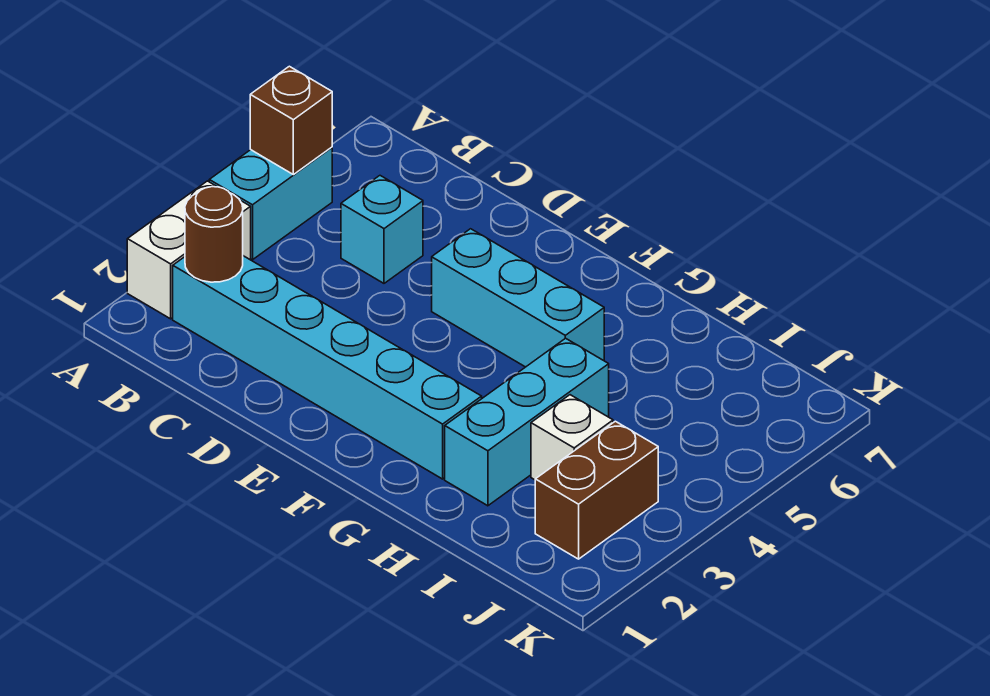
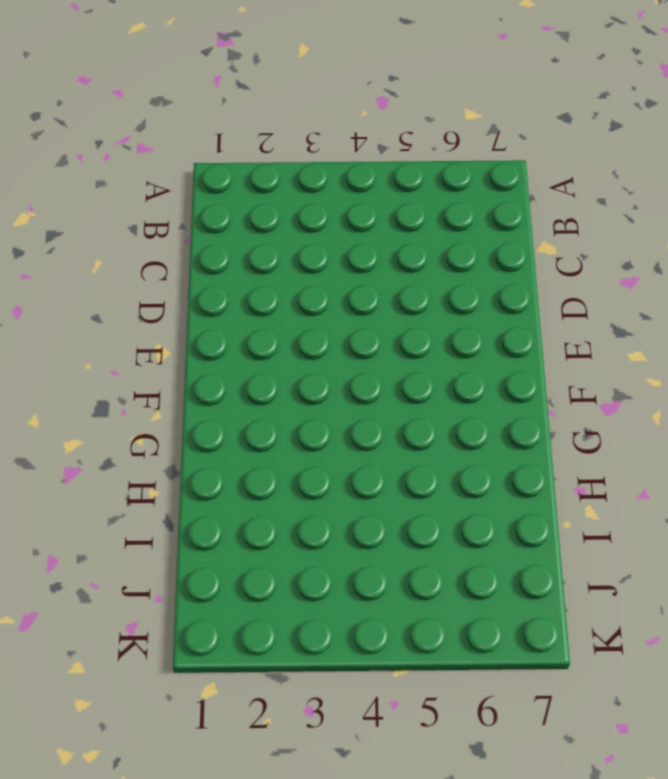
none -> white brick A2:A3 level 1
none -> cyan brick A4:A5 level 1

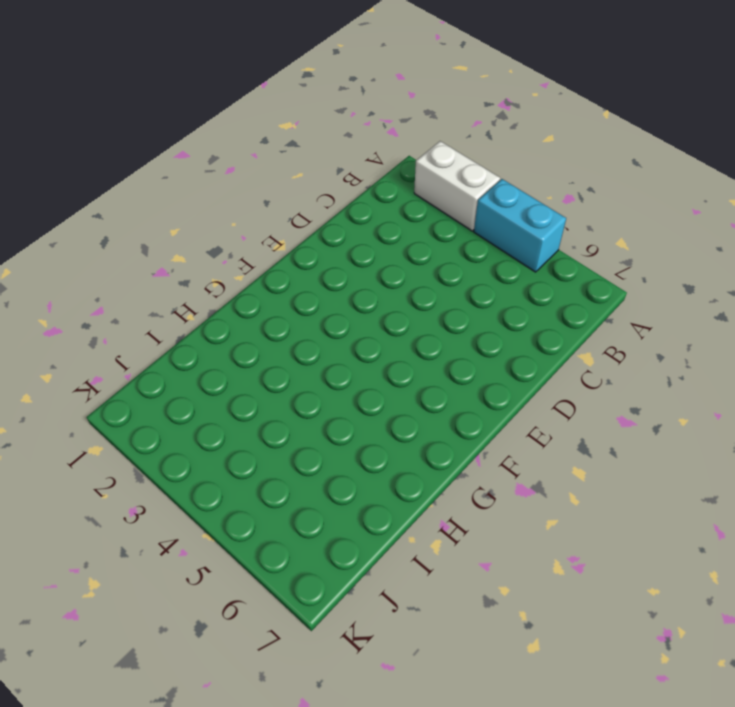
none -> cyan brick B2:G2 level 1
none -> cyan brick C5 level 1

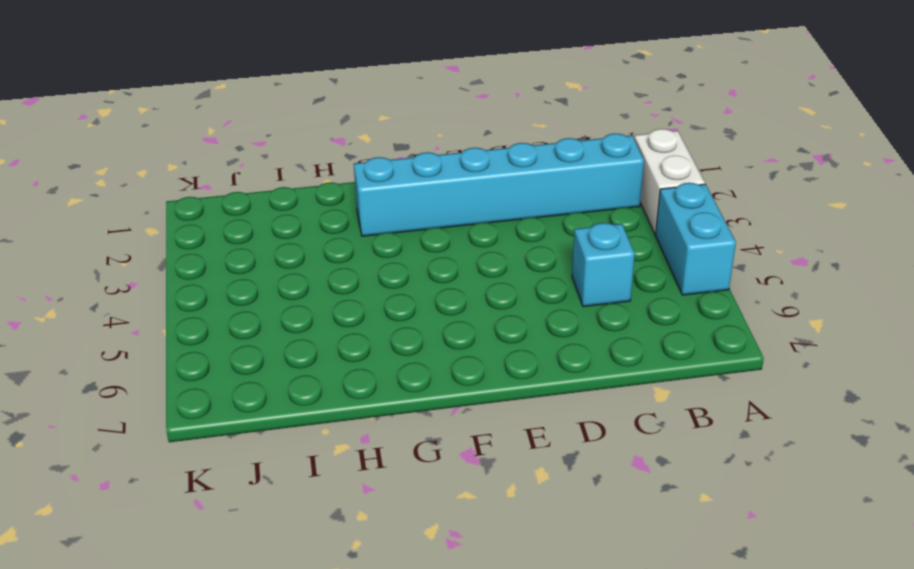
none -> cyan brick E5:G5 level 1
none -> cyan brick H2:H4 level 1

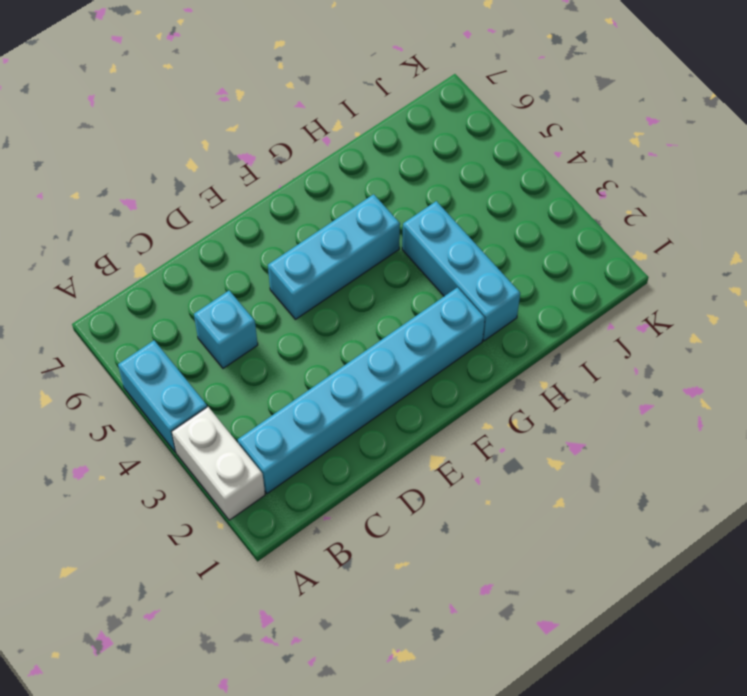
none -> white brick I3 level 1
none -> brown brick J2:J3 level 1

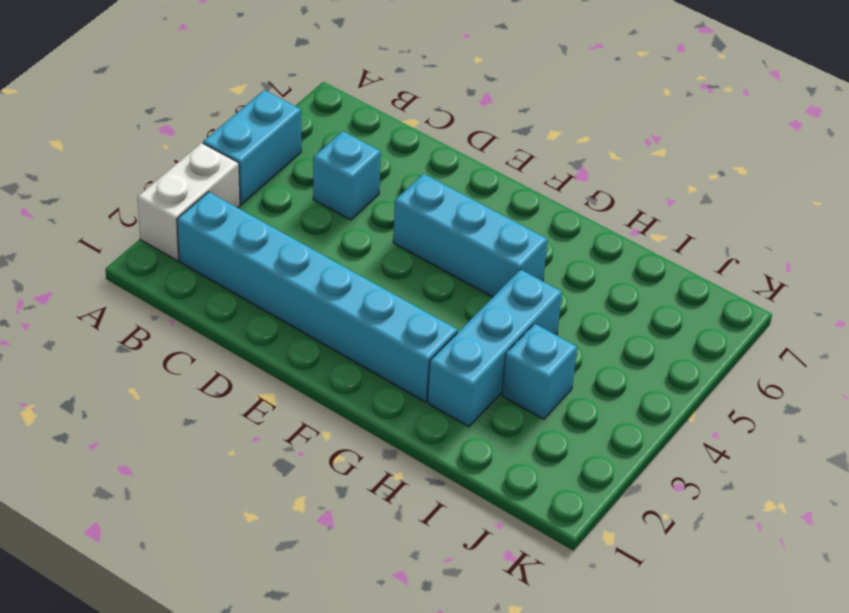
cyan brick I3 level 1 -> white brick I3 level 1
none -> brown brick J2:J3 level 1
none -> brown brick A5 level 2

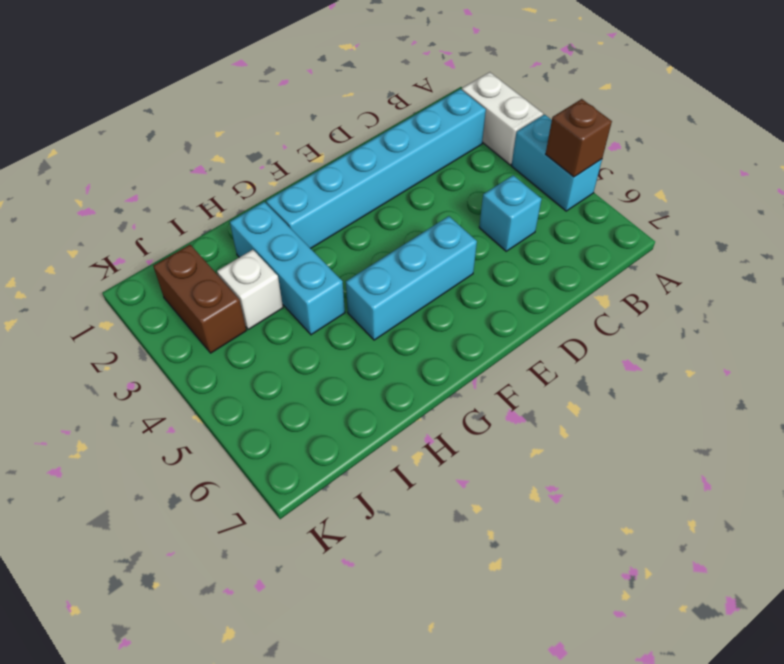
none -> brown round brick B2 level 2

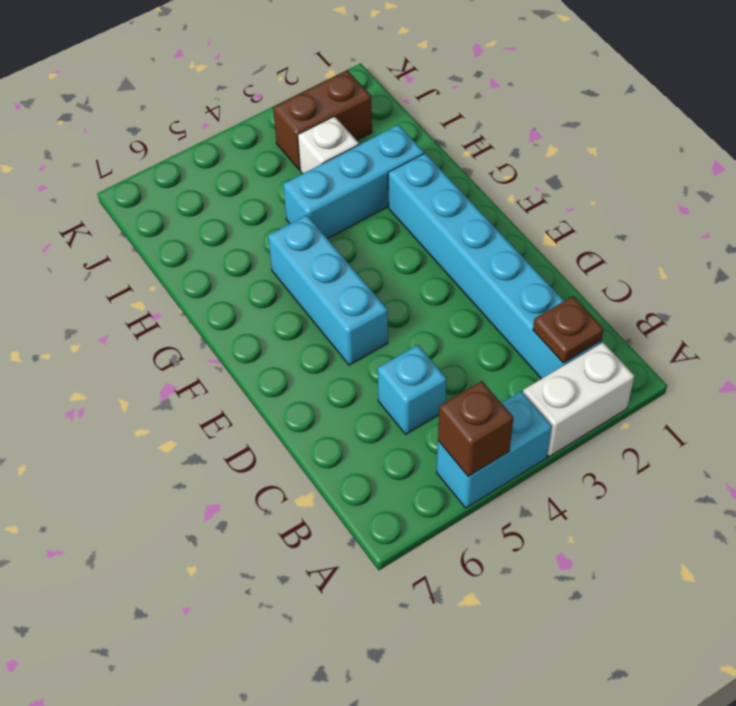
brown plate B2 level 2 -> brown round brick B2 level 2

